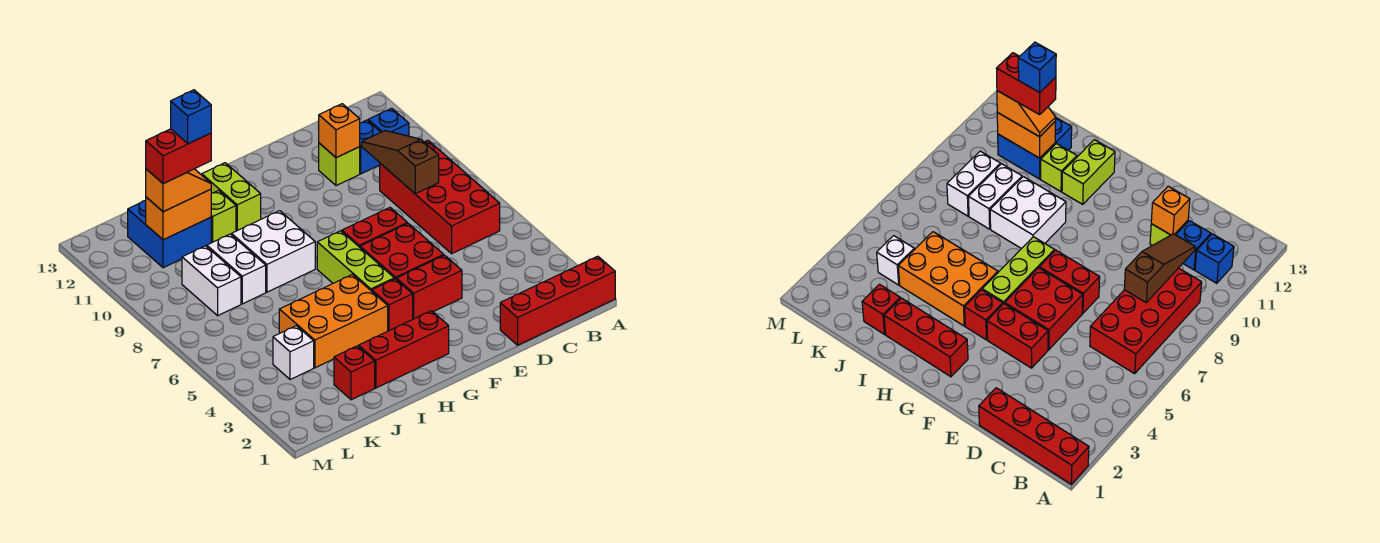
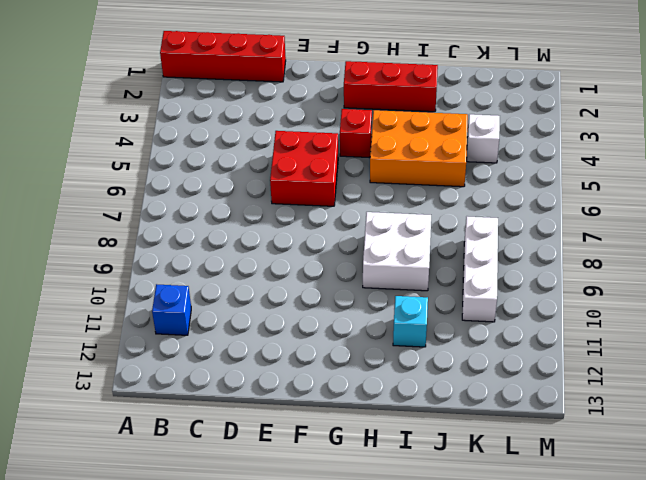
cyan brick I11 level 1 -> lime brick I11 level 1
white brick K8:K10 level 1 -> white brick K8:K9 level 1
none -> red brick B6:C9 level 1
none -> blue brick C11 level 1
none -> lime brick D11 level 1

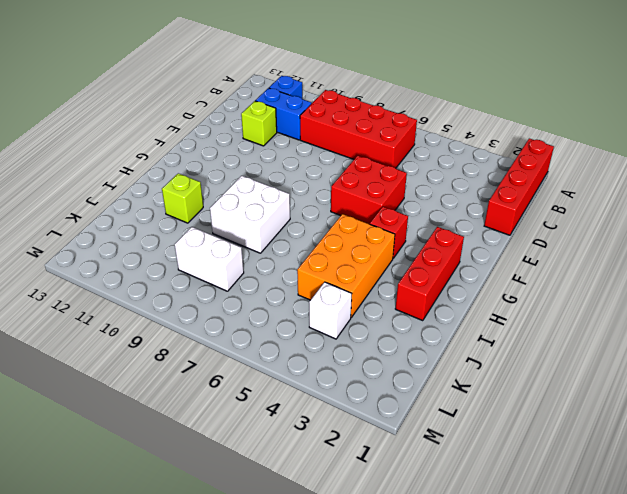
blue brick C10:C11 level 1 -> blue brick C11 level 1
none -> red brick E4:F4 level 1
none -> red brick E7:F7 level 1
none -> lime brick G5:G7 level 1

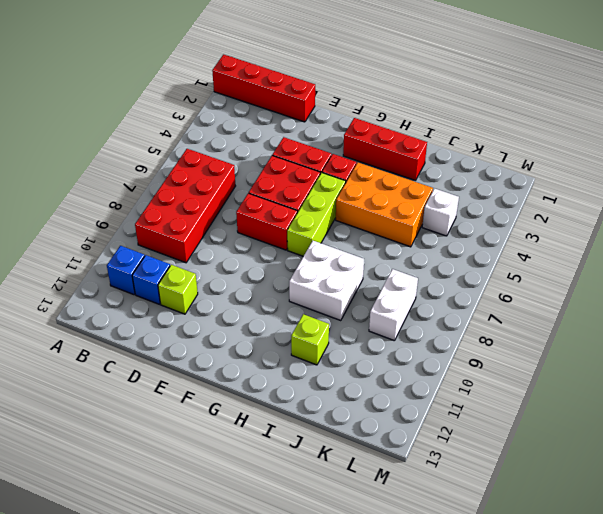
none -> lime brick H11:H12 level 1
none -> red brick J2 level 1
none -> white brick J8:J9 level 1

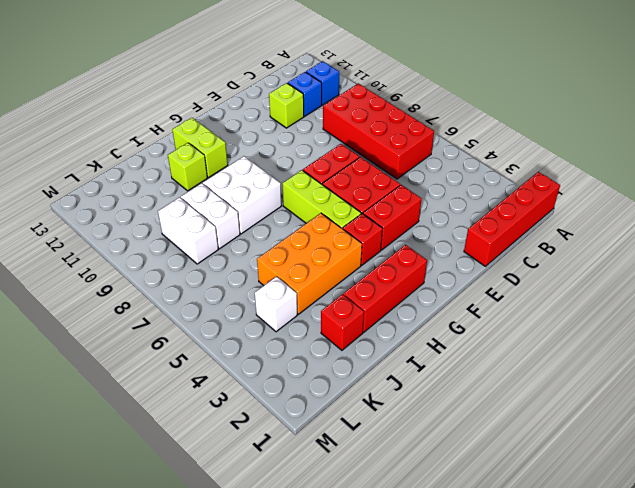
none -> blue brick J11:K12 level 1
none -> brown slope C8:C10 level 2 top 8
none -> orange brick D11 level 2

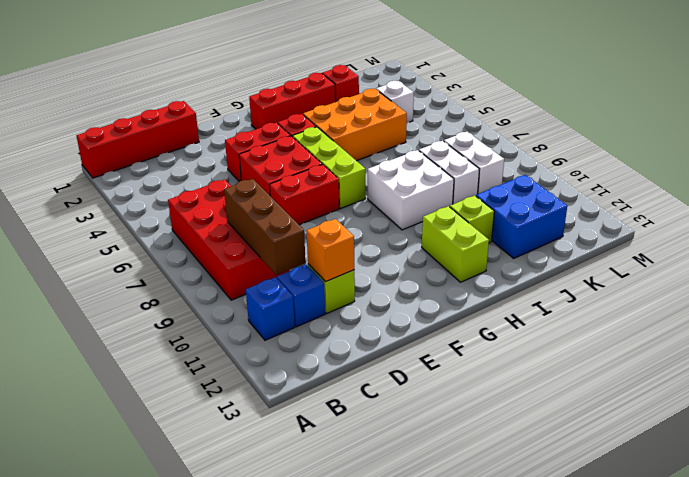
brown brick C8:C10 level 2 -> brown slope C8:C10 level 2 top 8
none -> orange brick J11:K11 level 2
none -> orange slope J11:K11 level 3 top K
none -> red brick J11:K11 level 4

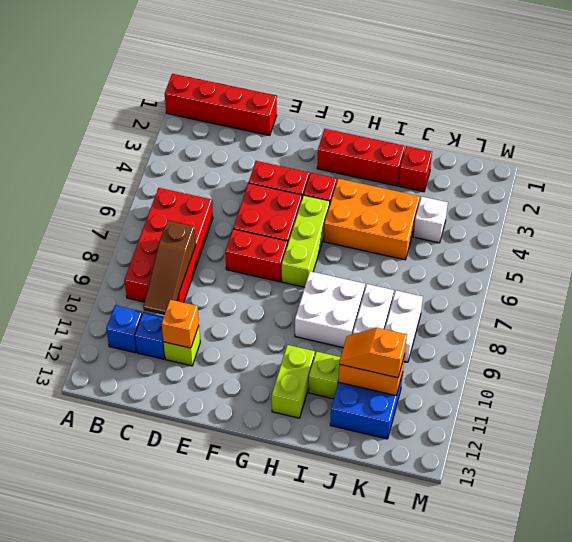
none -> red brick J11:K11 level 4
none -> blue brick J11 level 5

